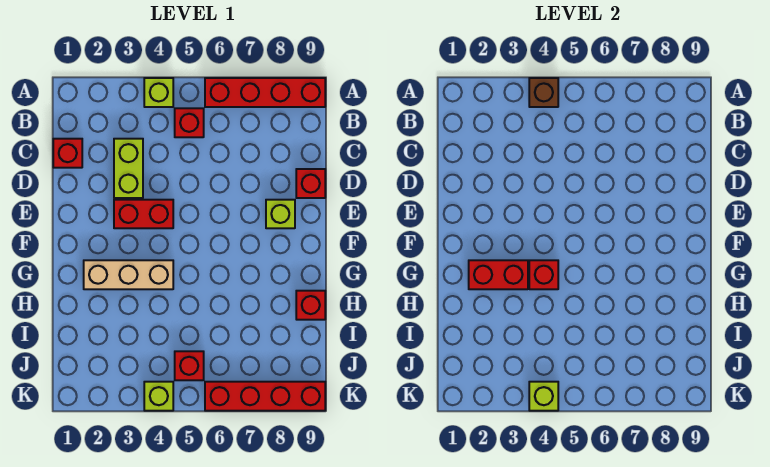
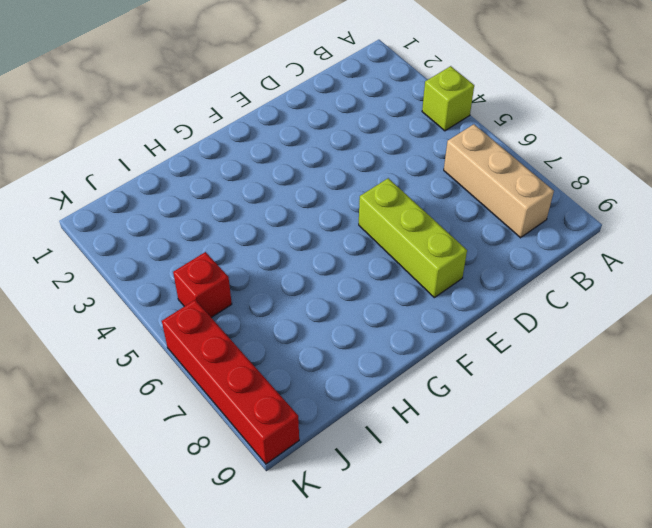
tan brick B6:B8 level 1 -> tan brick G2:G4 level 1
lime brick E6:E8 level 1 -> lime brick E8 level 1
none -> red brick A6:A9 level 1
none -> red brick B5 level 1
none -> red brick C1 level 1

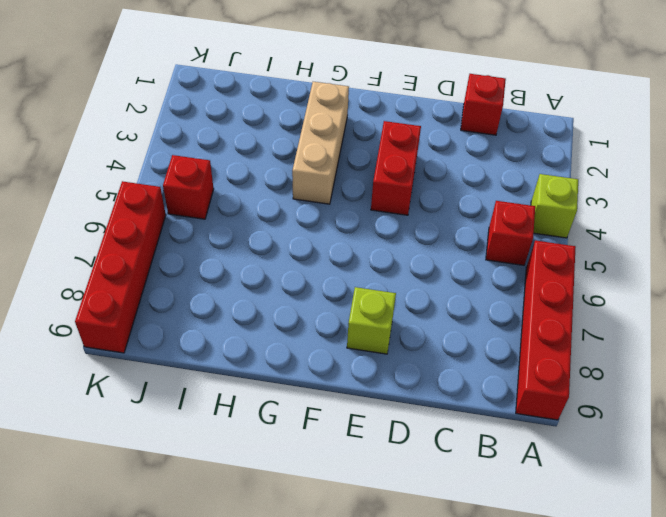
none -> lime brick C3:D3 level 1
none -> red brick D9 level 1
none -> red brick H9 level 1

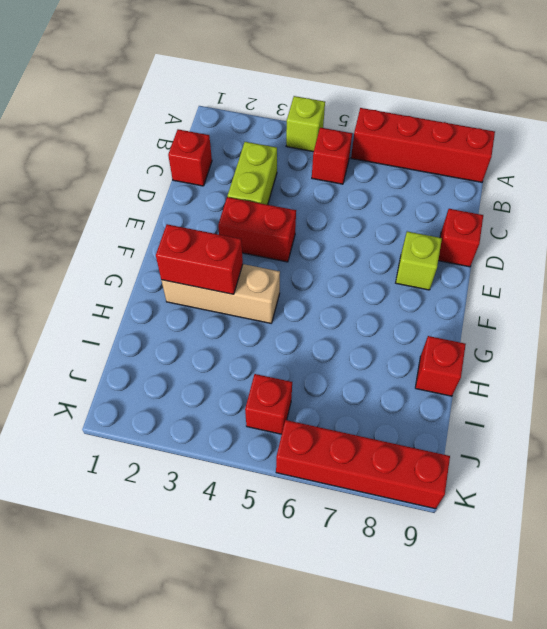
none -> lime brick K4 level 1
none -> brown brick A4 level 2
none -> red brick G4 level 2

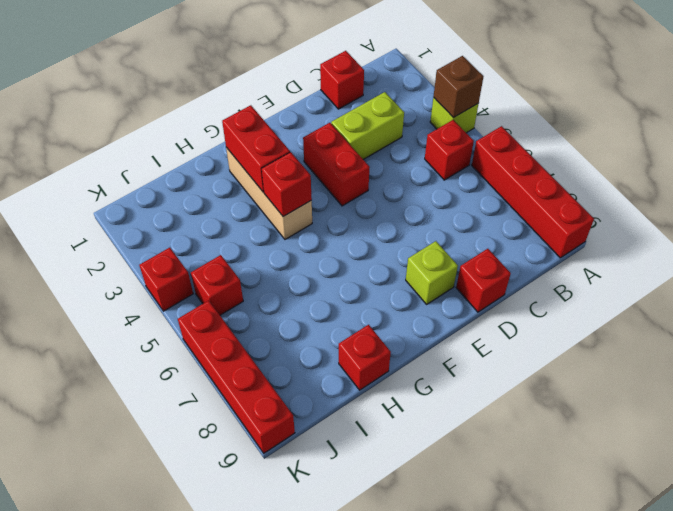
red brick K4 level 1 -> lime brick K4 level 1
none -> lime brick K4 level 2

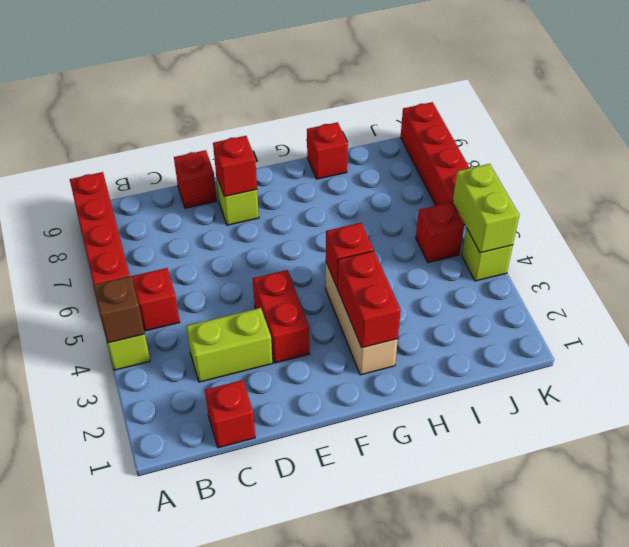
red brick E8 level 2 -> none
lime brick K4:K5 level 2 -> lime brick K4 level 2

